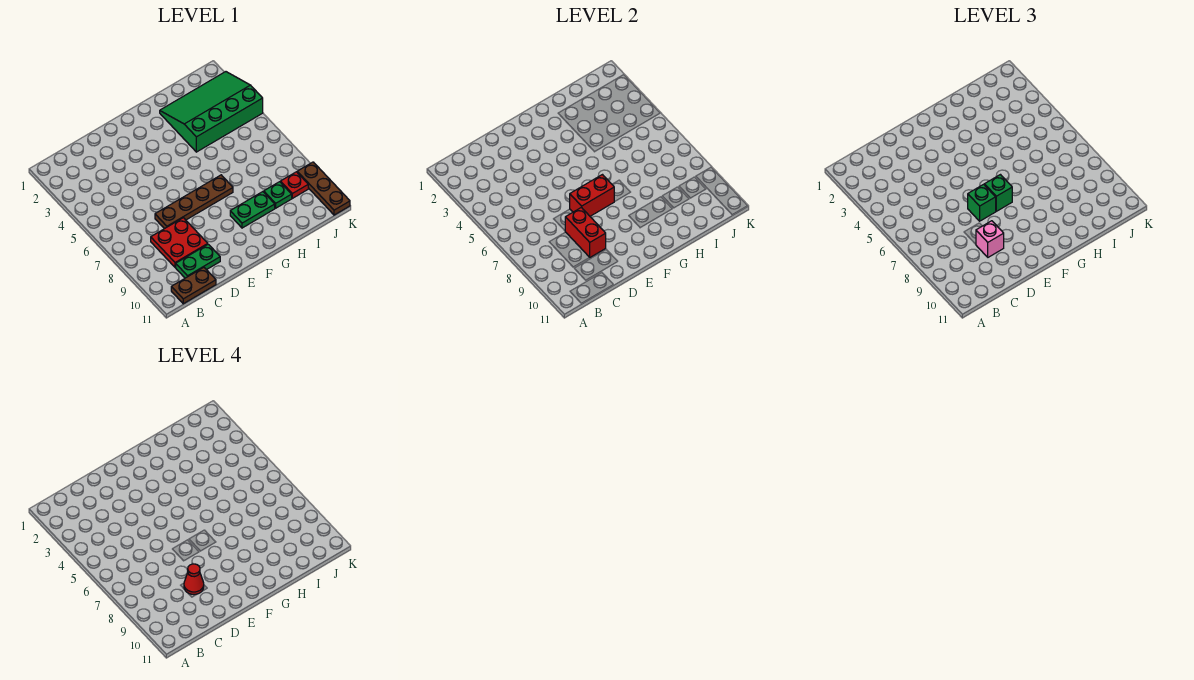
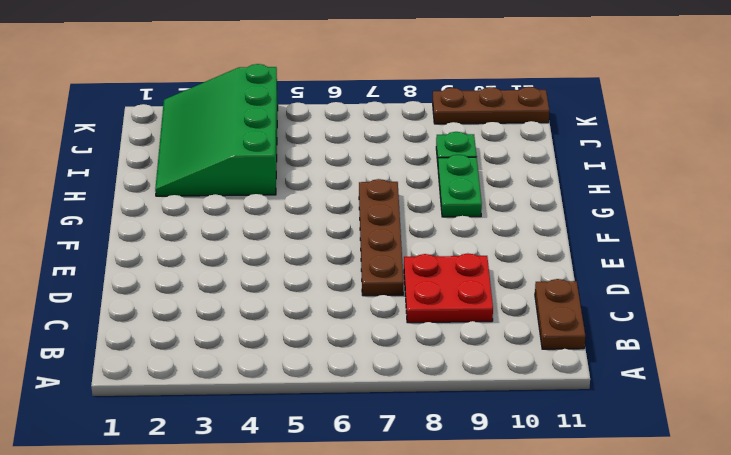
none -> green plate C10:D10 level 1
none -> red plate J9 level 1
none -> red brick D8:D9 level 2

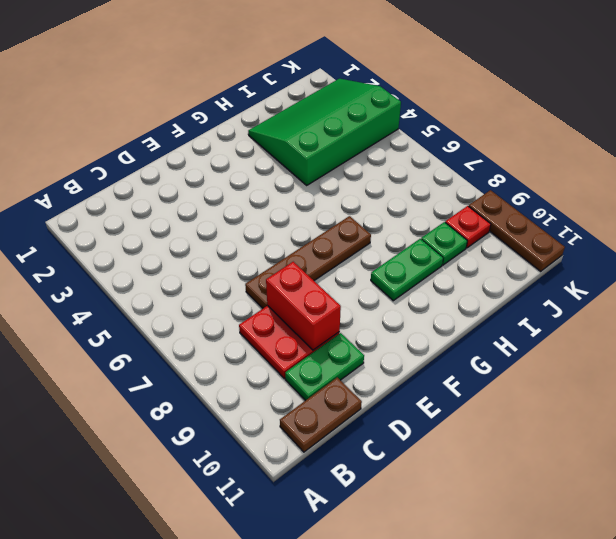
none -> red brick E7:F7 level 2
none -> pink brick D9 level 3
none -> green brick E7 level 3

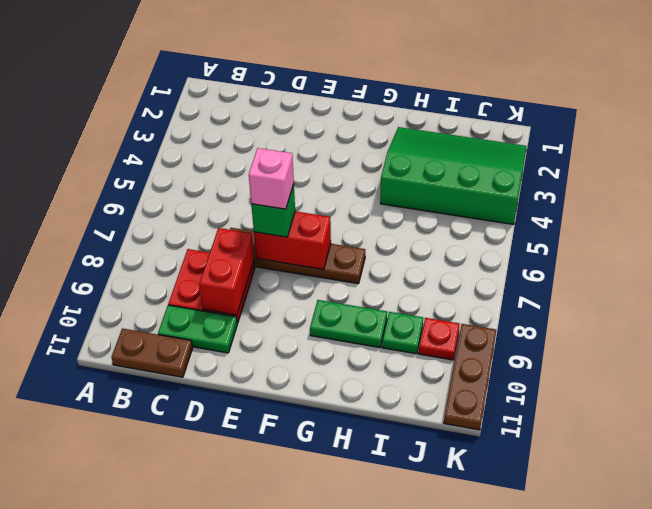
pink brick E7 level 4 -> pink brick D9 level 3
none -> green brick F7 level 3
none -> red cone D9 level 4

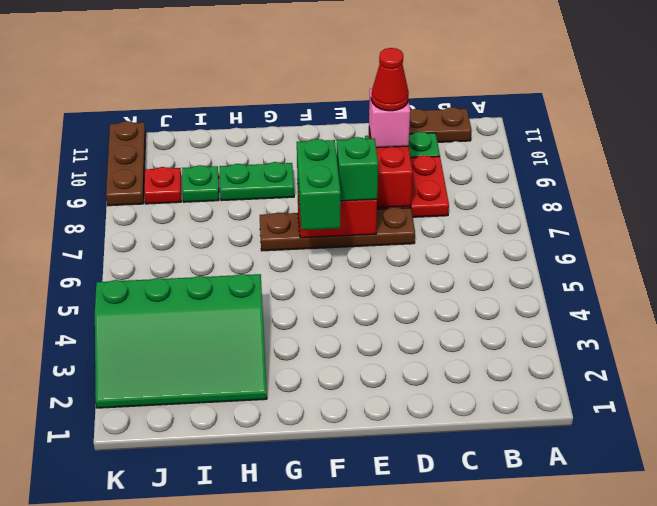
green brick F6:F7 level 3 -> green brick F7 level 3

